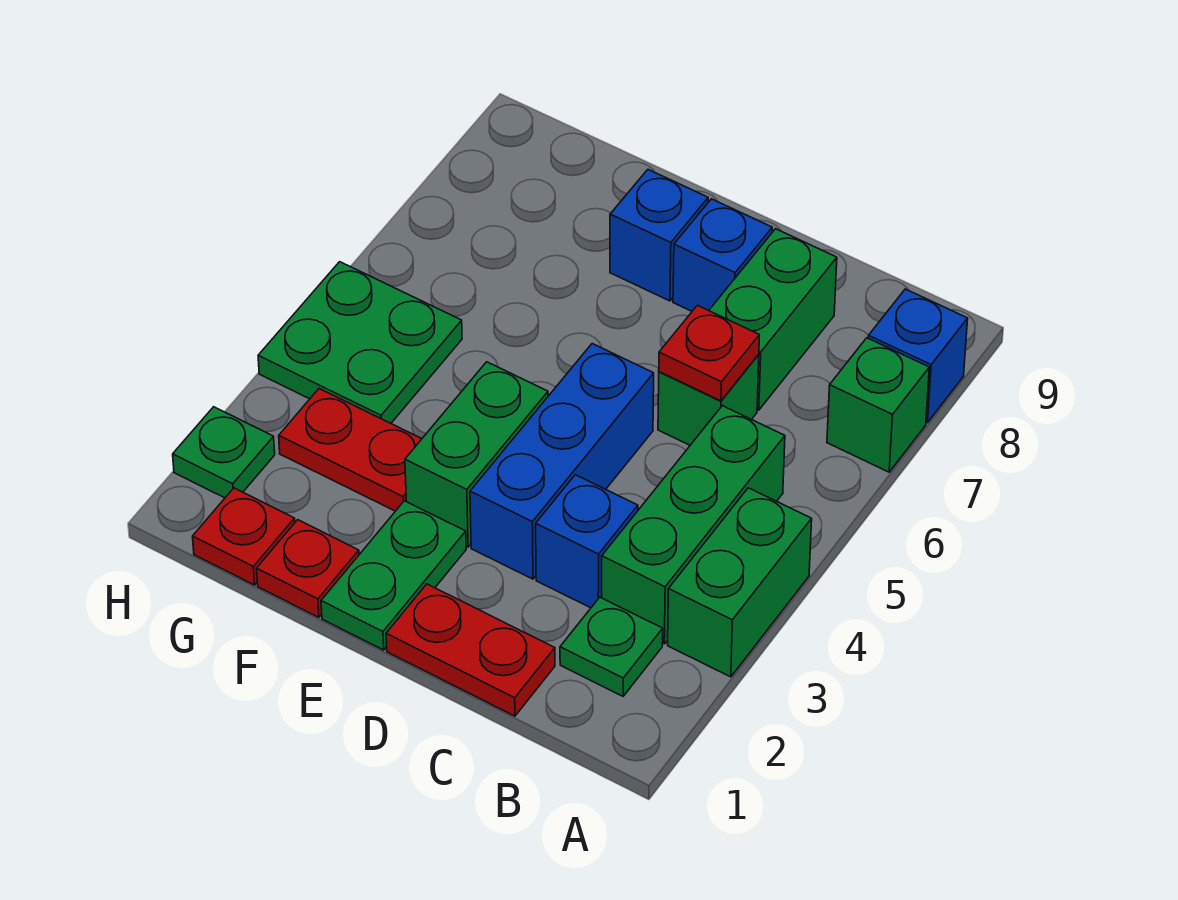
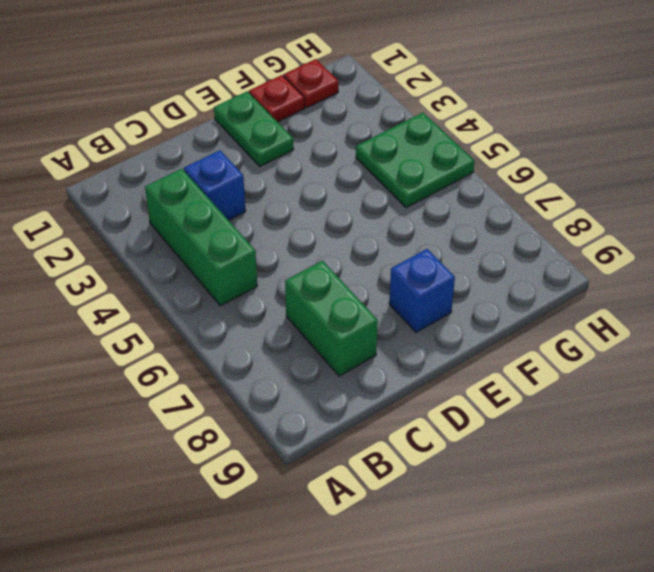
none -> green brick A3:A4 level 1
none -> green brick A7 level 1
none -> blue brick A8 level 1

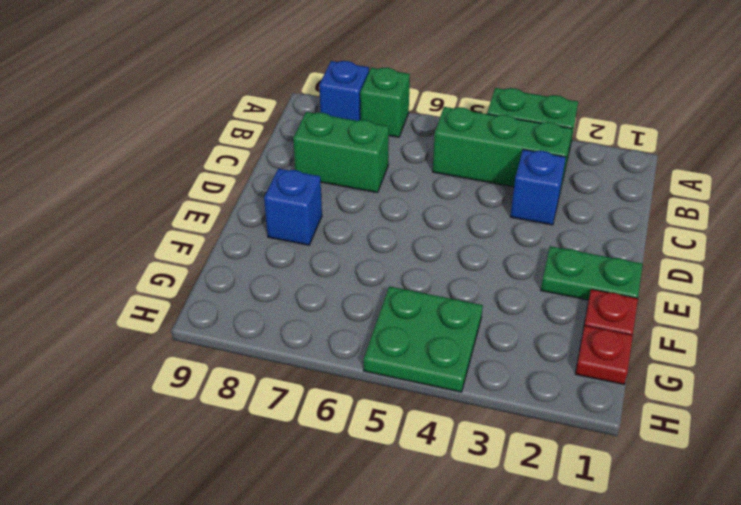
none -> green plate B2 level 1
none -> red plate C1:D1 level 1
none -> green brick C6 level 1

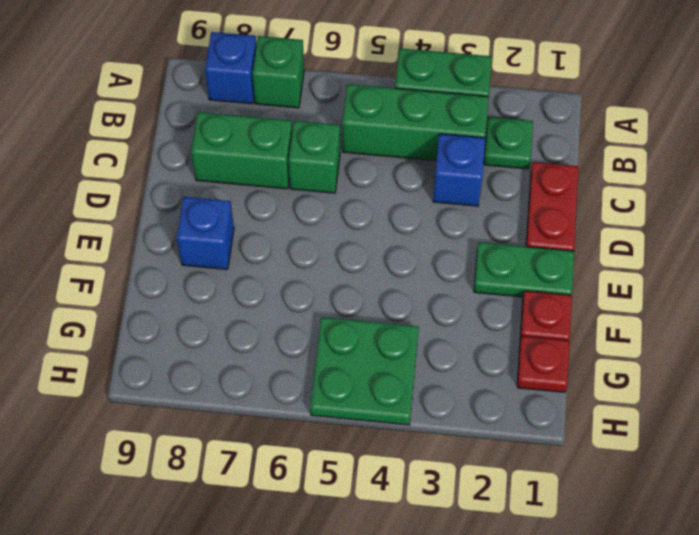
none -> blue brick D3:D5 level 1
none -> blue brick D8 level 1
none -> green brick E3:E4 level 1

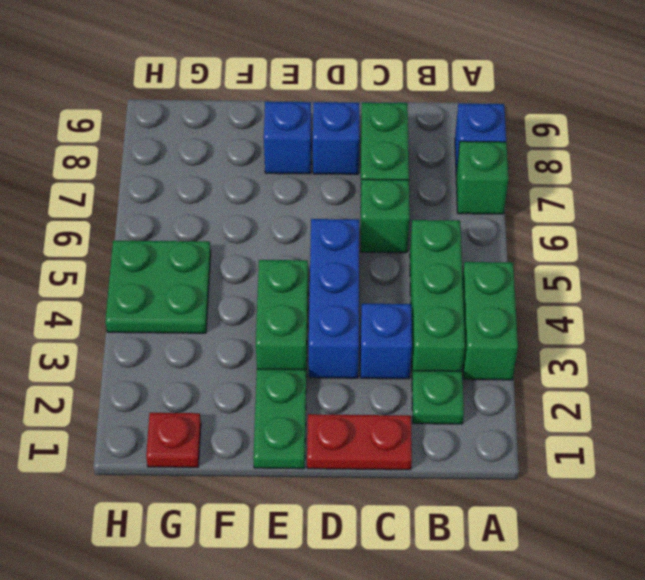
none -> red plate F1 level 1
none -> red plate F3:G3 level 1
none -> green plate H2 level 1

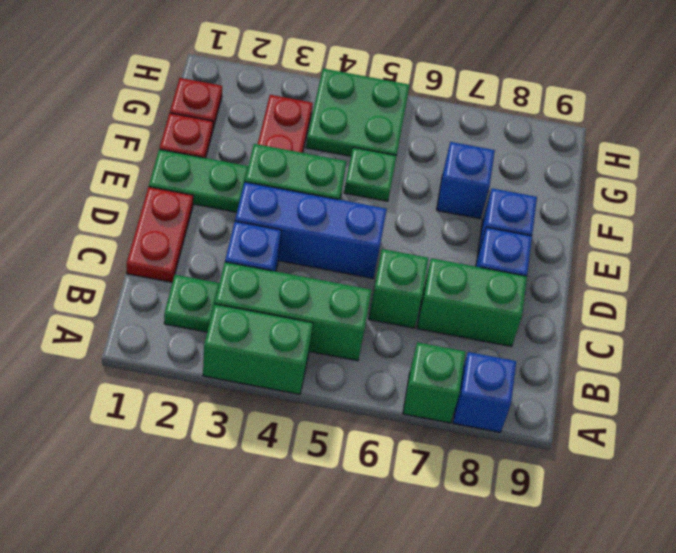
green plate F5 level 1 -> green plate H2 level 1
blue brick F7 level 1 -> none
none -> red plate C6 level 2

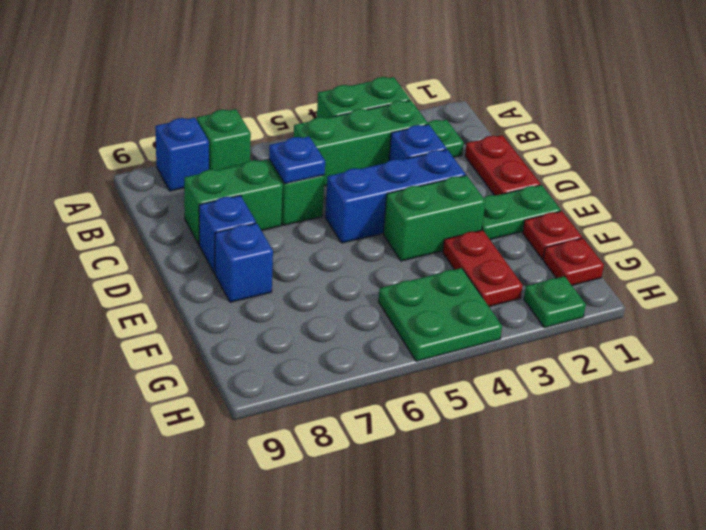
blue plate C6 level 2 -> red plate C6 level 2

